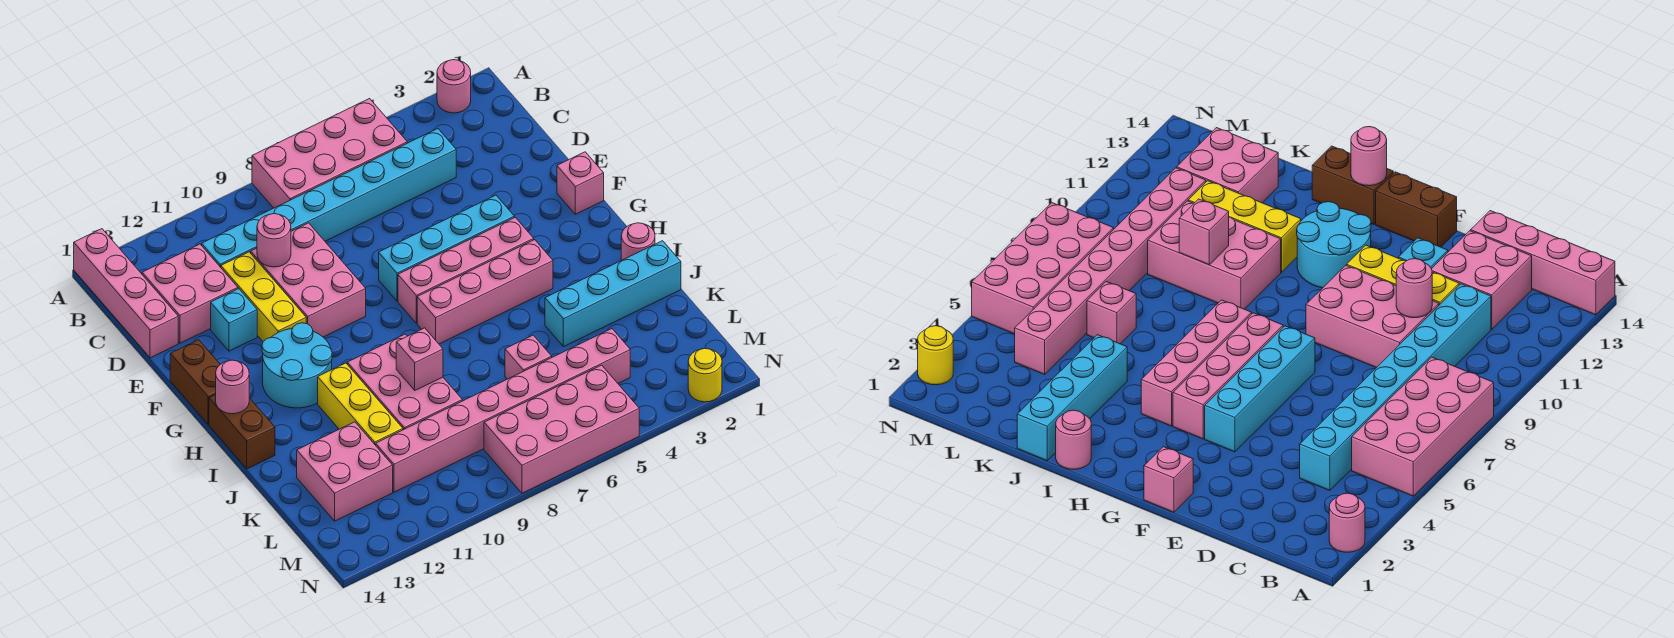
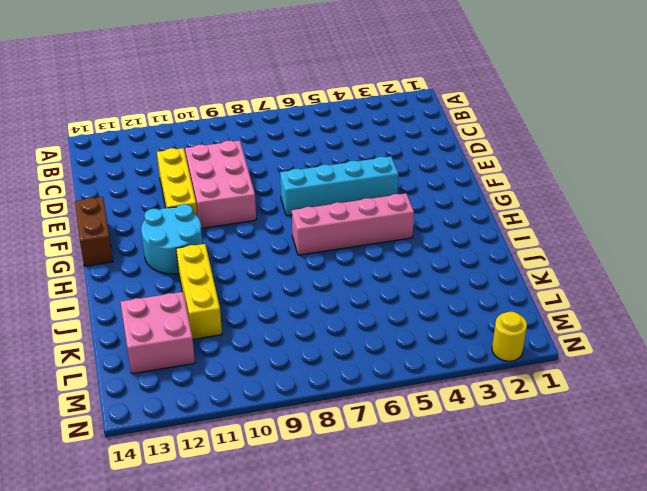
none -> pink round brick A2 level 1
none -> pink brick A5:B8 level 1
none -> pink brick A14:D14 level 1

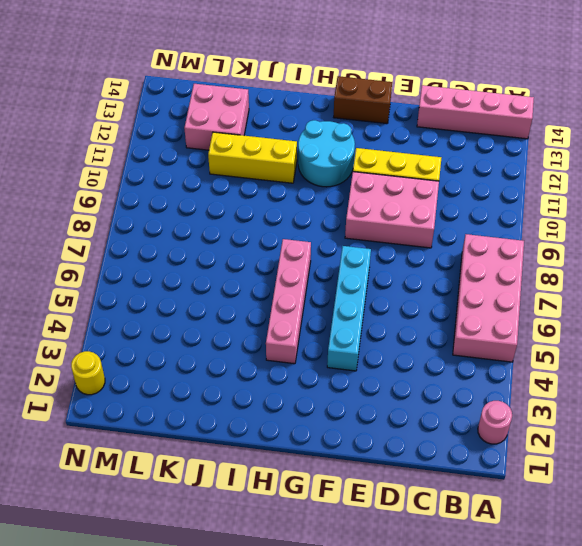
none -> cyan brick C4:C11 level 1
none -> pink brick C12:D13 level 1
none -> cyan brick E12 level 1

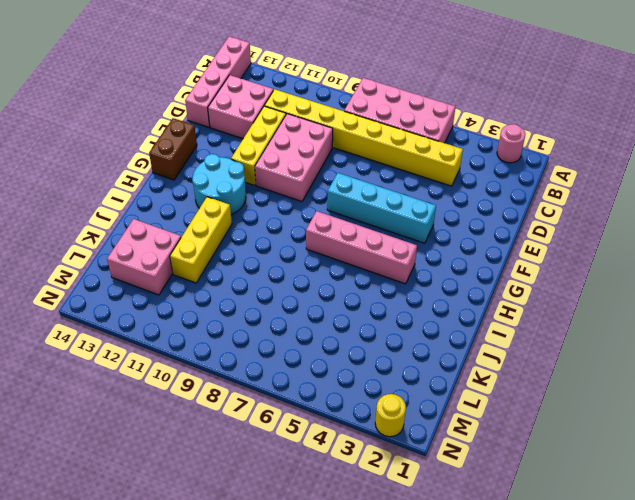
yellow brick C4:C11 level 1 -> cyan brick C4:C11 level 1
none -> cyan brick E12 level 1
none -> pink brick F1 level 1
none -> pink brick G4:G7 level 1

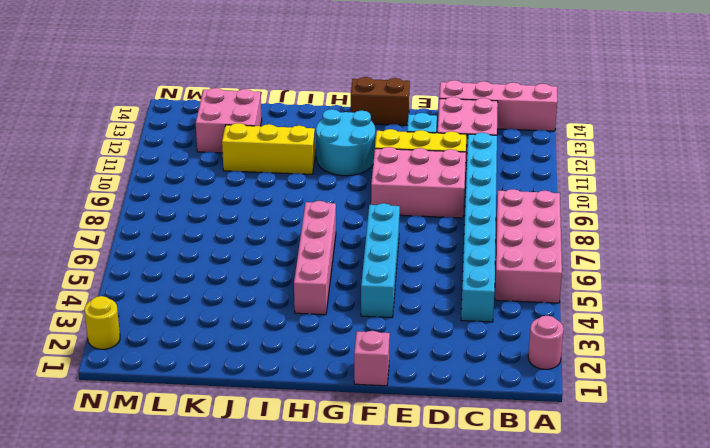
none -> pink brick G4:G7 level 1
none -> brown brick H14:I14 level 1
none -> pink round brick I1 level 1

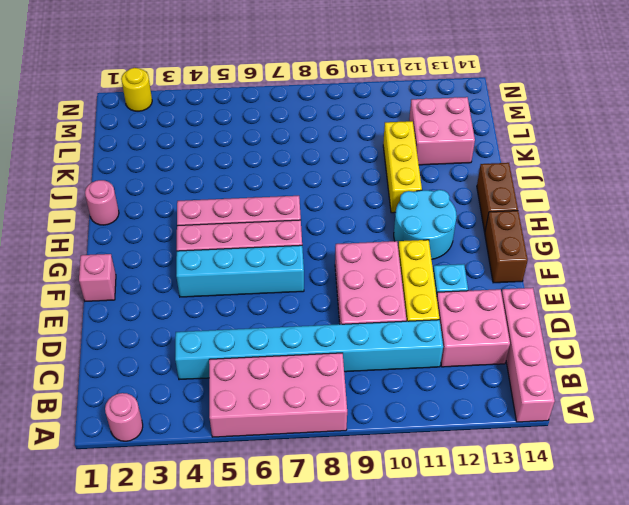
none -> pink brick I9:K10 level 1
none -> cyan brick J1:J4 level 1
none -> pink brick K6 level 1

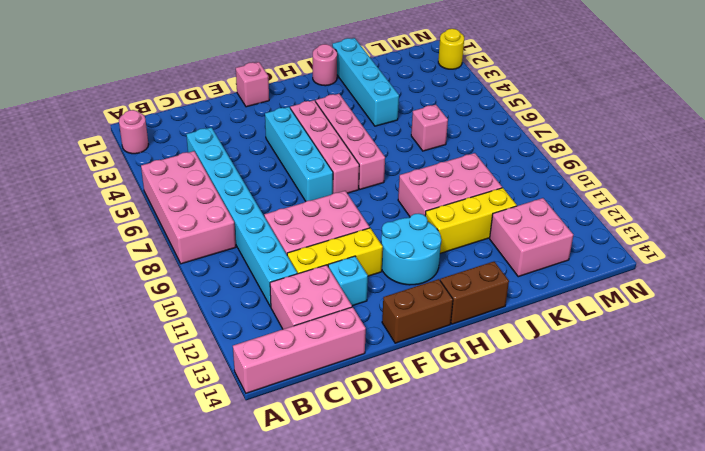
none -> pink brick L4:L11 level 1
none -> pink brick M5:N8 level 1
none -> pink round brick D10 level 2

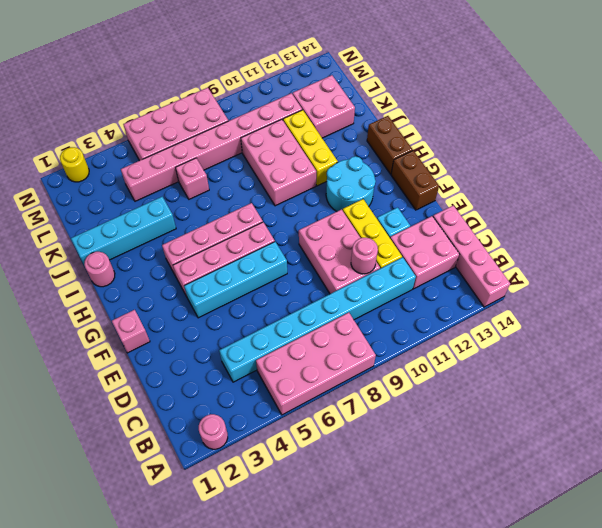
none -> pink round brick H14 level 2
none -> pink brick J9 level 2

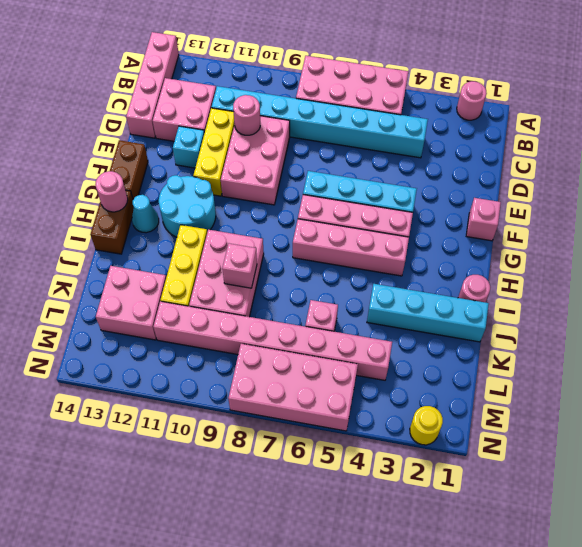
cyan cone H13 level 1 -> none

